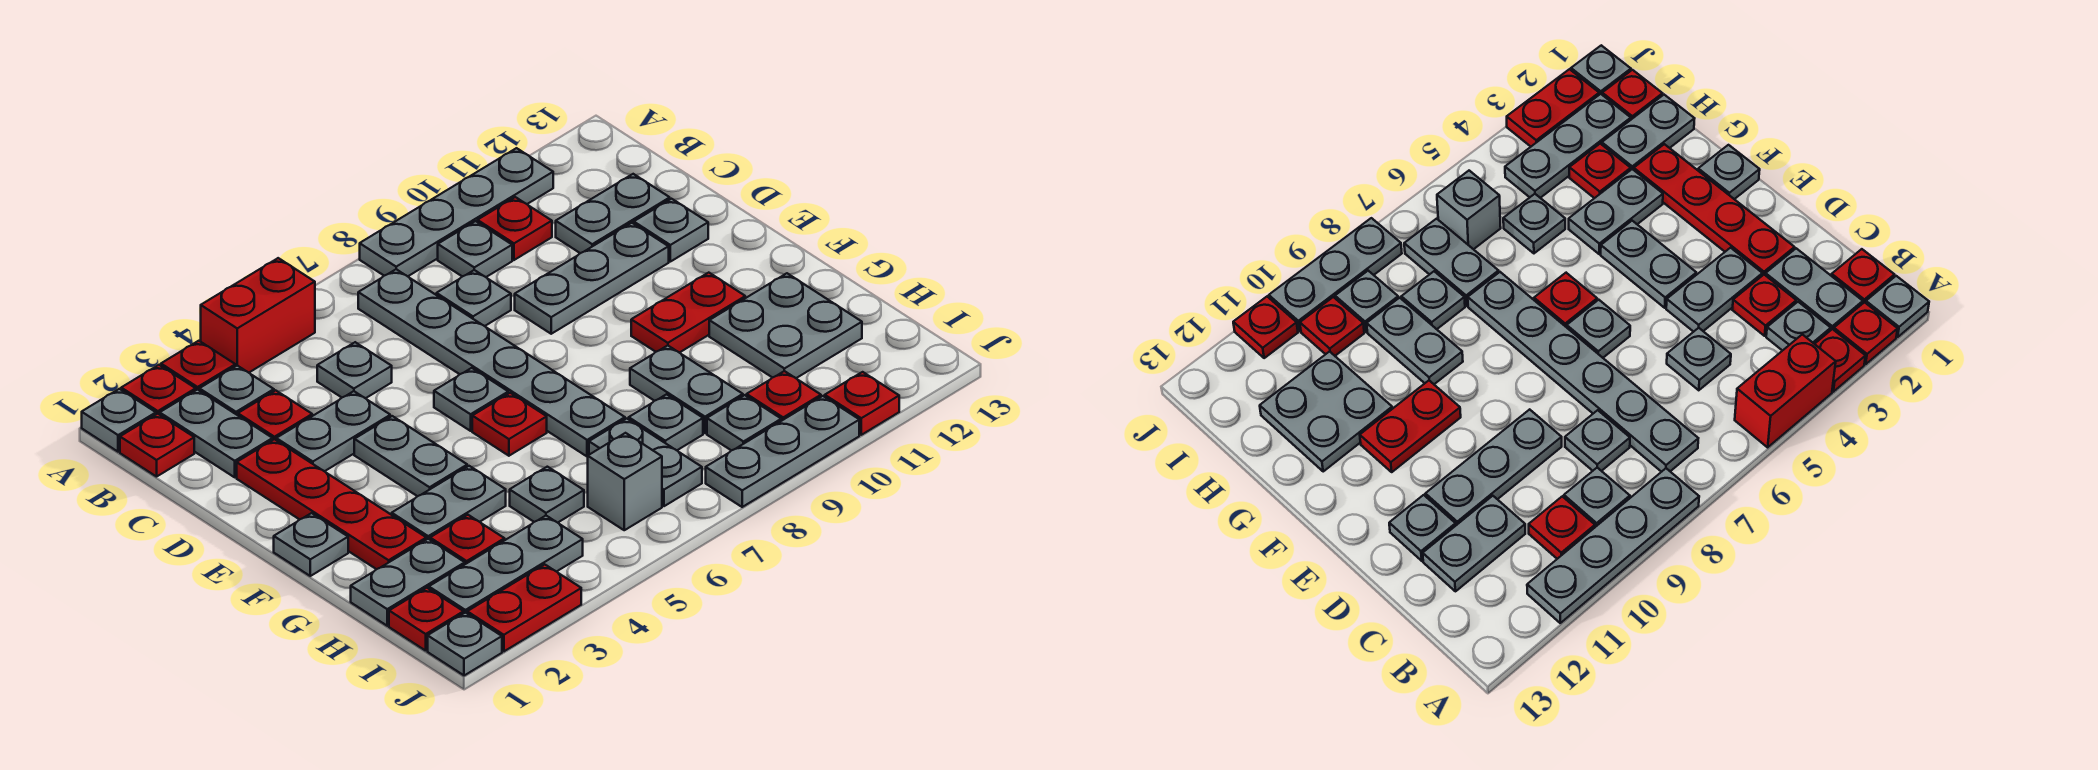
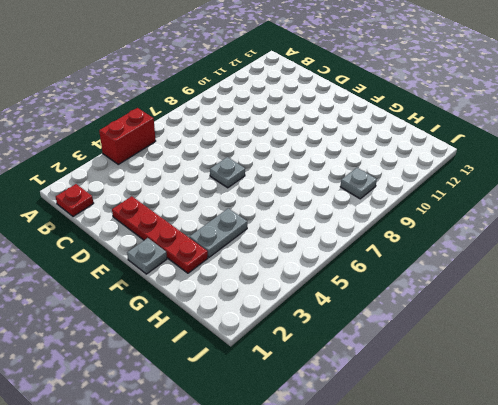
none -> grey plate A1 level 1
none -> red plate A2 level 1
none -> red plate A3 level 1
none -> grey plate A8:A11 level 1

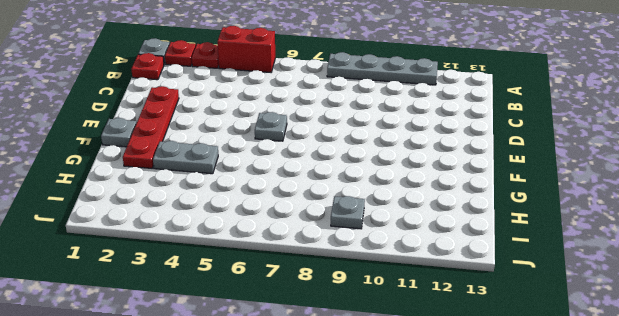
none -> grey plate B2:C2 level 1
none -> grey plate B3 level 1
none -> grey plate B7:G7 level 1
none -> grey plate B9 level 1

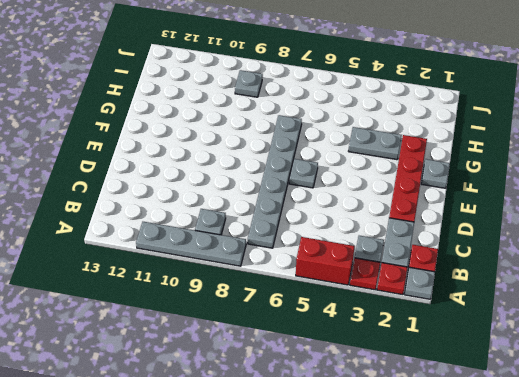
none -> red plate B10 level 1
none -> red plate C3 level 1
none -> grey plate C5 level 1
none -> grey plate C8 level 1

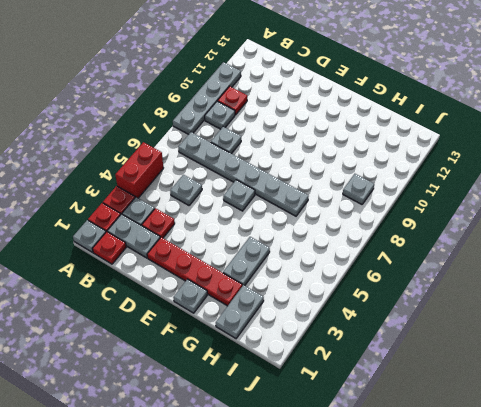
none -> grey plate C11:C12 level 1
none -> grey plate D3:D4 level 1
none -> grey plate D9:D11 level 1
none -> grey plate D12 level 1

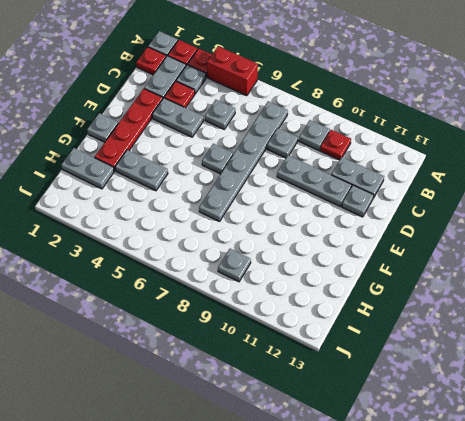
none -> grey plate A8:A11 level 1
none -> grey plate E4:F4 level 1
none -> red plate F6 level 1
none -> red plate F10:F11 level 1

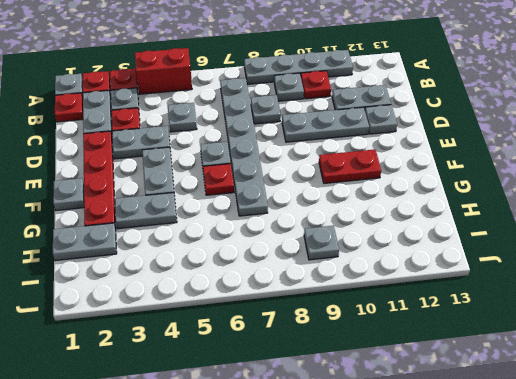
none -> grey plate G9:H9 level 1
none -> grey plate G11:H12 level 1
none -> red plate H3 level 1
none -> grey plate H5 level 1

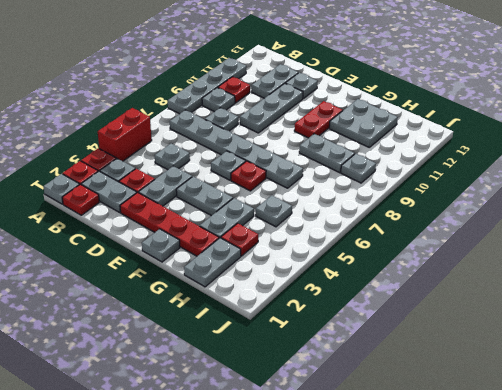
none -> grey plate H7:I7 level 1
none -> grey plate H8 level 1
none -> red plate I1 level 1
none -> grey plate I2:I4 level 1

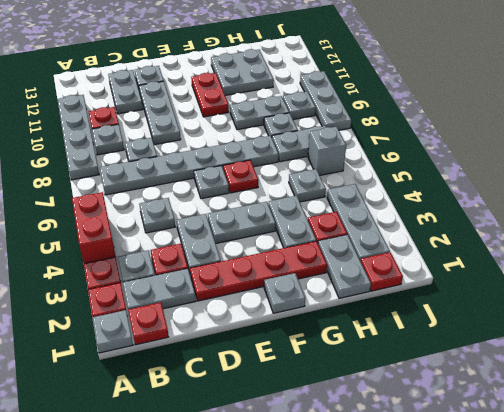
none -> red plate I10 level 1
none -> grey plate J1 level 1
none -> red plate J2:J3 level 1
none -> red plate J11 level 1

